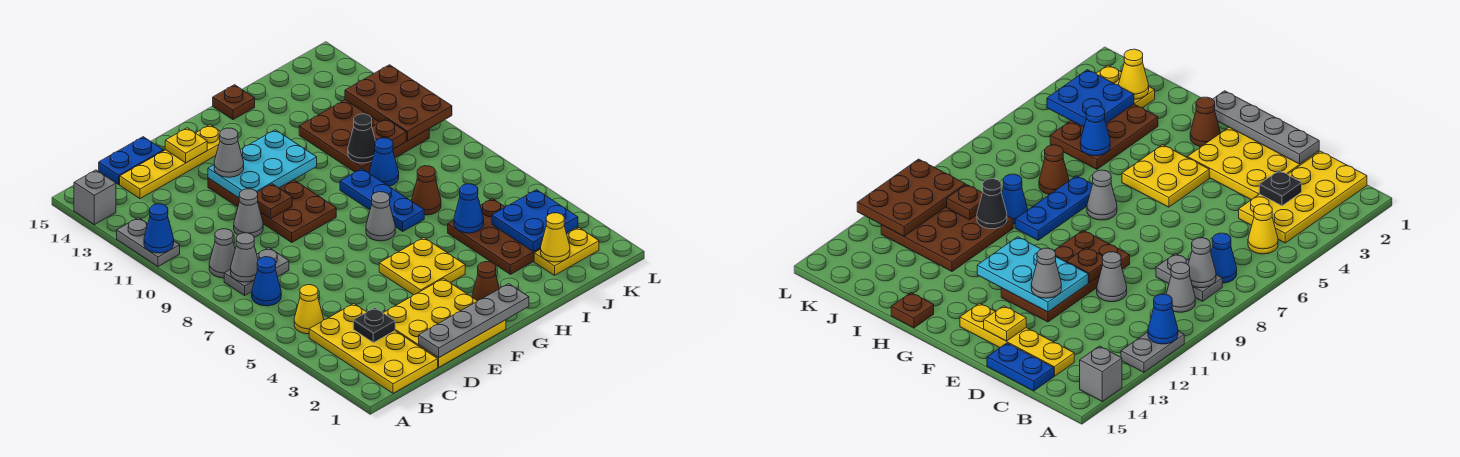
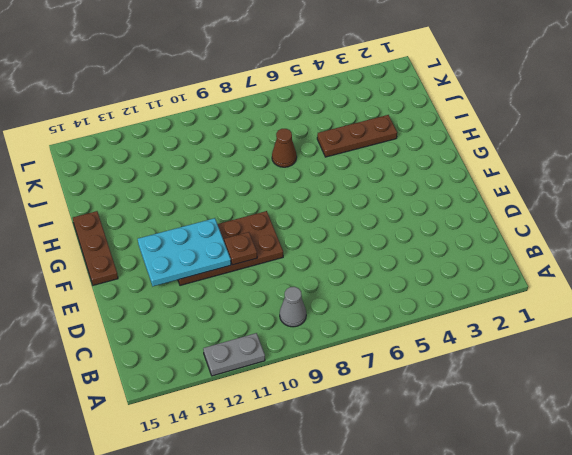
cyan plate E11:F13 level 2 -> cyan plate E11:G12 level 2
brown plate F15:H15 level 1 -> brown plate H15 level 1
brown plate I3:I5 level 1 -> brown plate I3:J5 level 1
none -> grey brick A14 level 1
none -> yellow plate B1:C4 level 1
none -> yellow cone B5 level 1
none -> blue cone B7 level 1

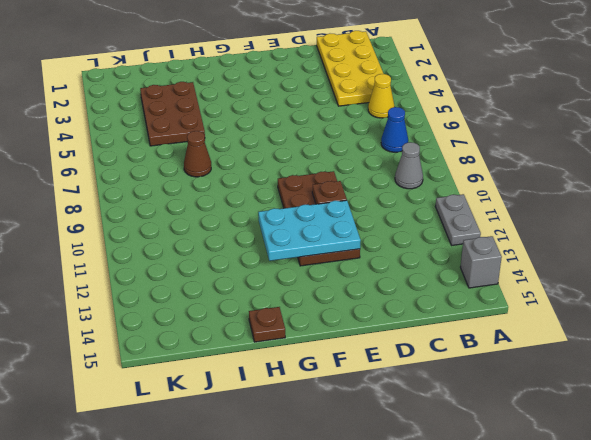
none -> grey plate B8:C8 level 1
none -> yellow plate C14:F14 level 1
none -> blue plate C15:D15 level 1
none -> yellow plate D1:F3 level 1

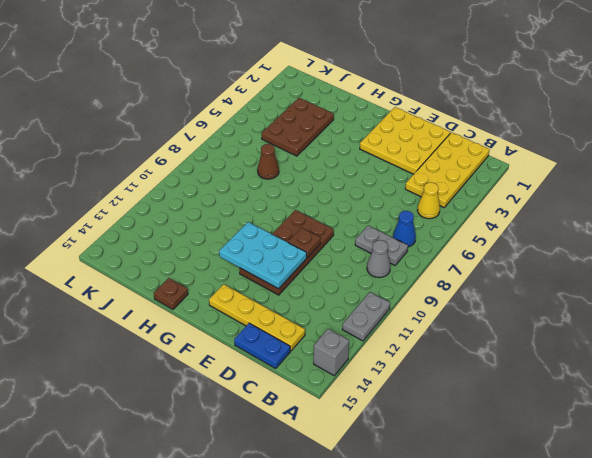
none -> grey cone D10 level 1
none -> yellow plate F4:G5 level 1
none -> brown cone G2 level 1
none -> grey cone G7 level 1

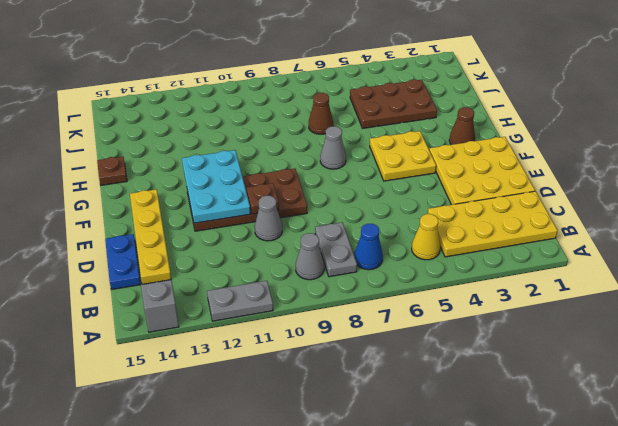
none -> blue plate H7:H9 level 1
none -> blue cone I9 level 1
none -> brown plate I10:K12 level 1
none -> yellow plate J2:K2 level 1

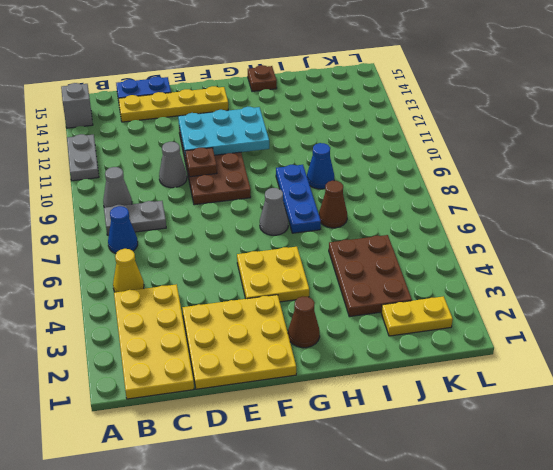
none -> brown plate I10:K12 level 1
none -> blue cone A11 level 2
none -> grey cone B8 level 2
none -> black plate C3 level 2

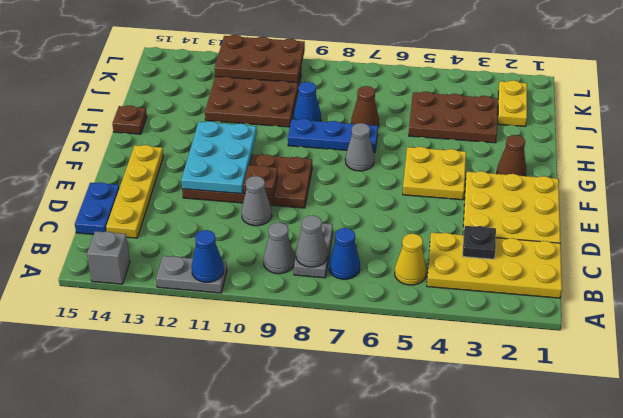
none -> grey plate D1:G1 level 2
none -> yellow plate E14 level 2
none -> blue cone I5 level 2
none -> black cone I10 level 2

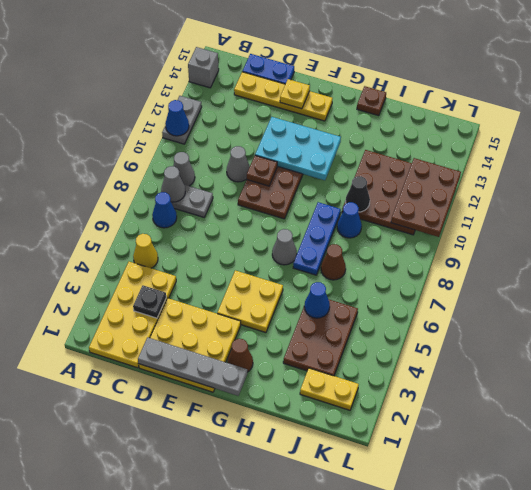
none -> yellow cone J2 level 2
none -> blue plate J3:K4 level 2
none -> brown plate J10 level 2
none -> grey cone E12 level 3

